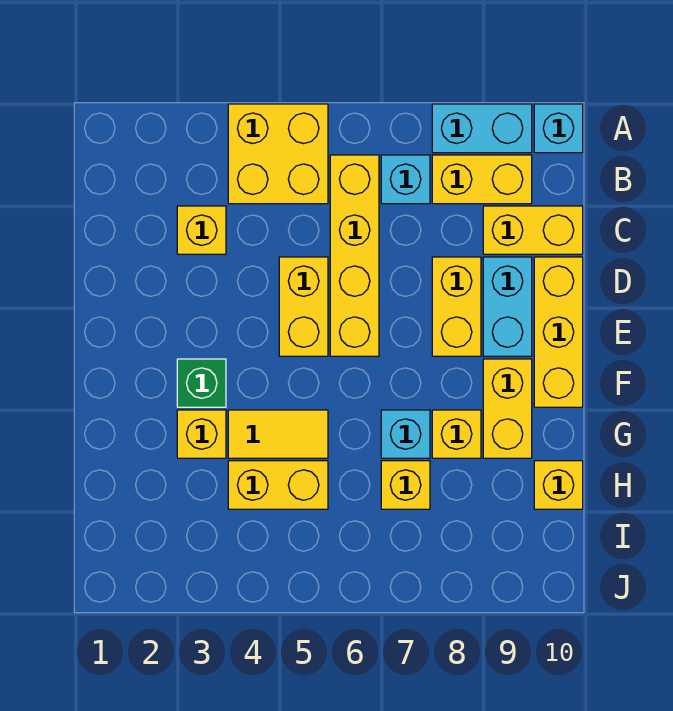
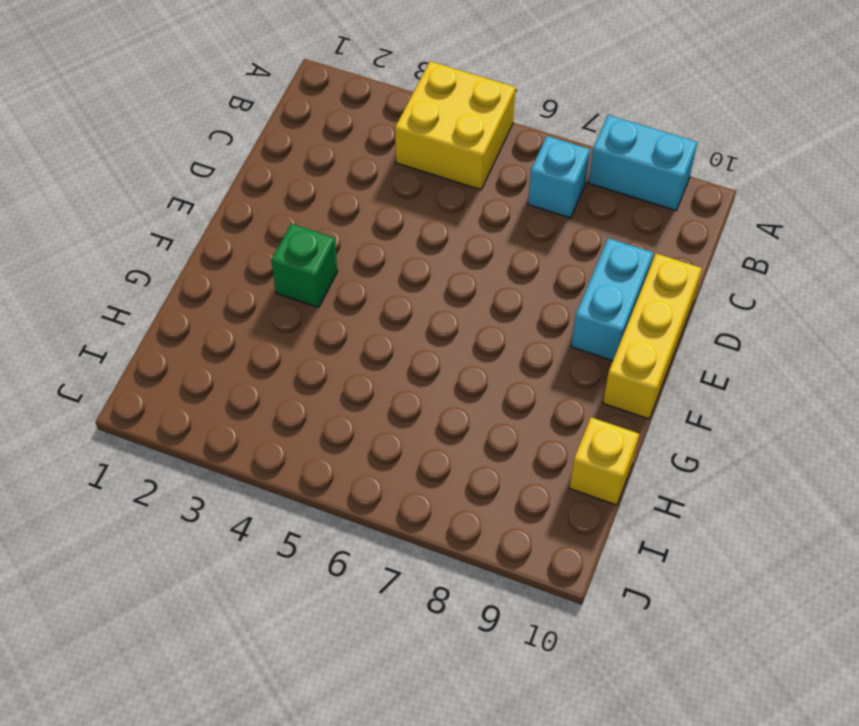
none -> cyan brick A10 level 1
none -> yellow brick B6:E6 level 1
none -> yellow brick B8:B9 level 1

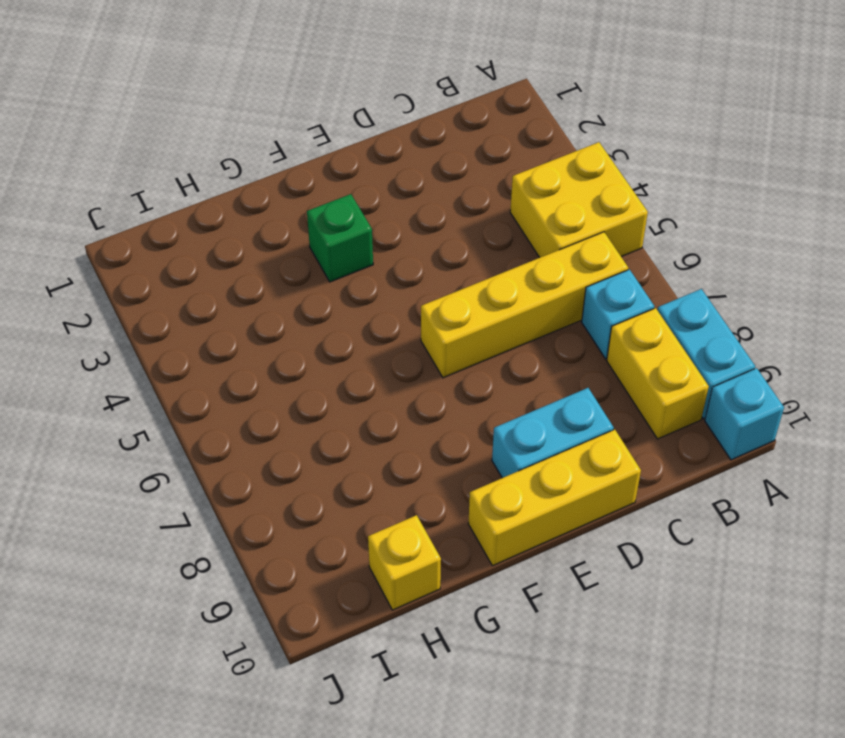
none -> yellow brick C3 level 1
none -> yellow brick C9:C10 level 1
none -> yellow brick D5:E5 level 1

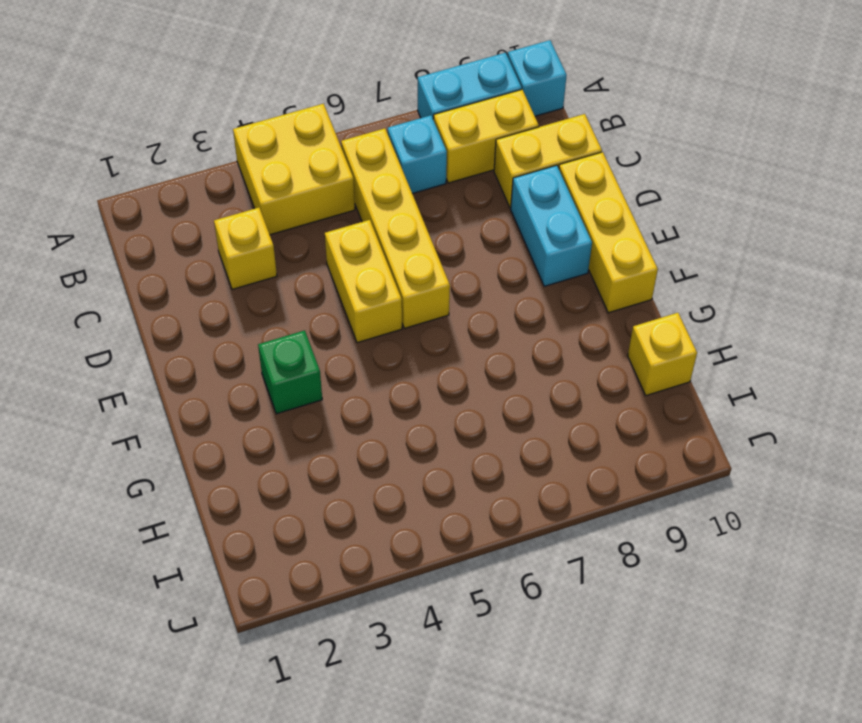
none -> yellow brick D8:E8 level 1
none -> yellow brick F9:G9 level 1
none -> yellow brick G3 level 1

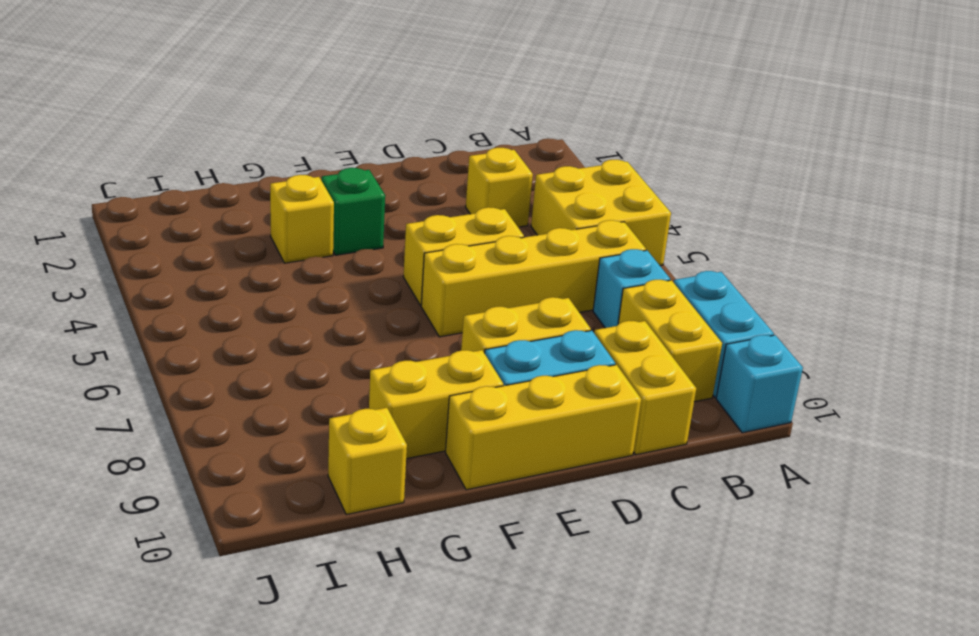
none -> yellow tile G4:G5 level 1
none -> cyan brick G7 level 1
none -> yellow brick G8 level 1

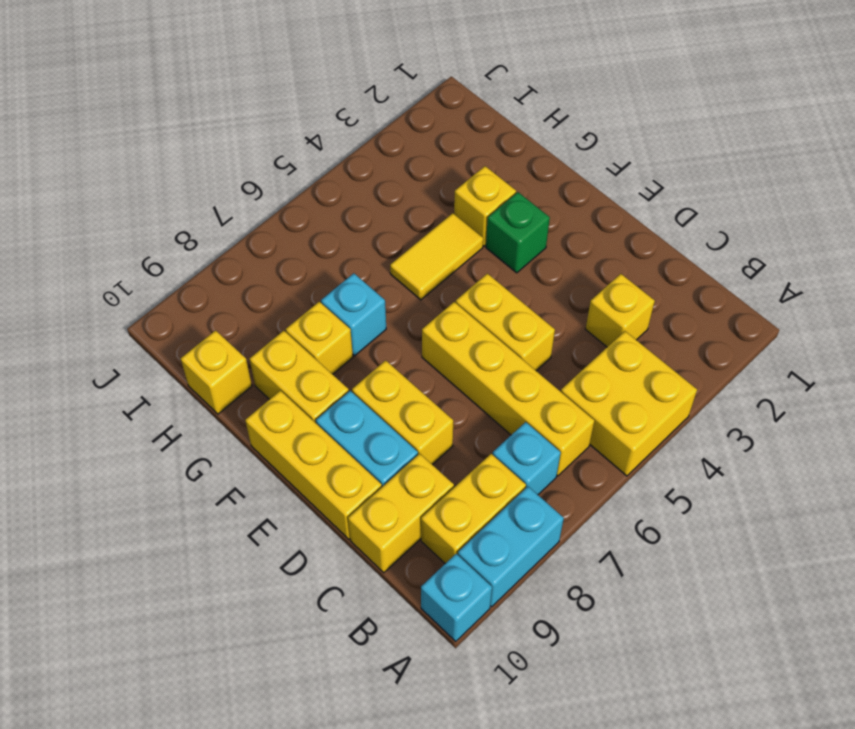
none -> yellow brick H4:H5 level 1
none -> yellow brick H7 level 1

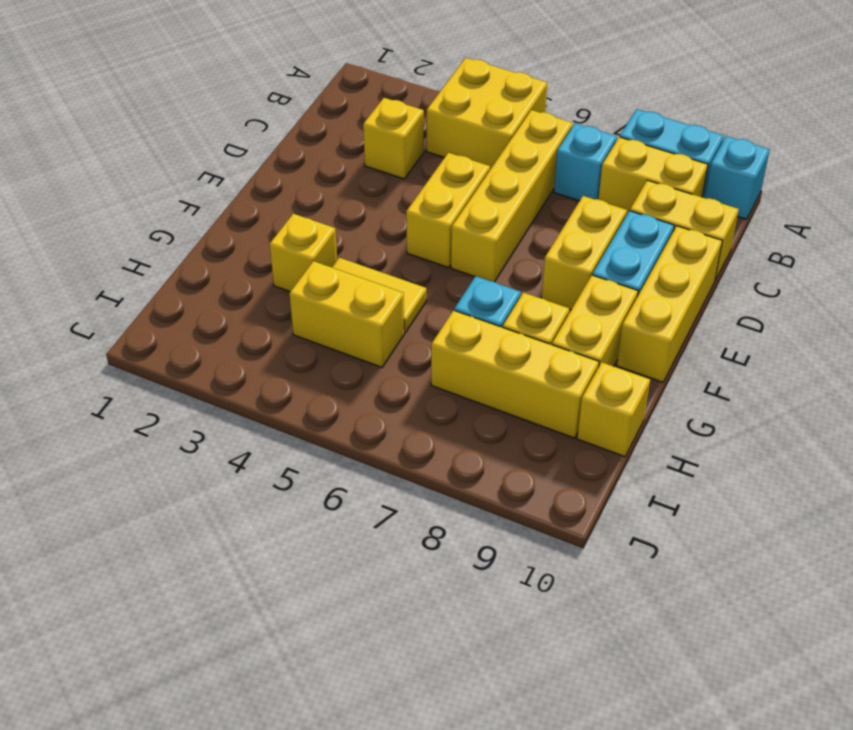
yellow brick H7:H9 level 1 -> yellow brick H7 level 1
none -> green brick F3 level 1

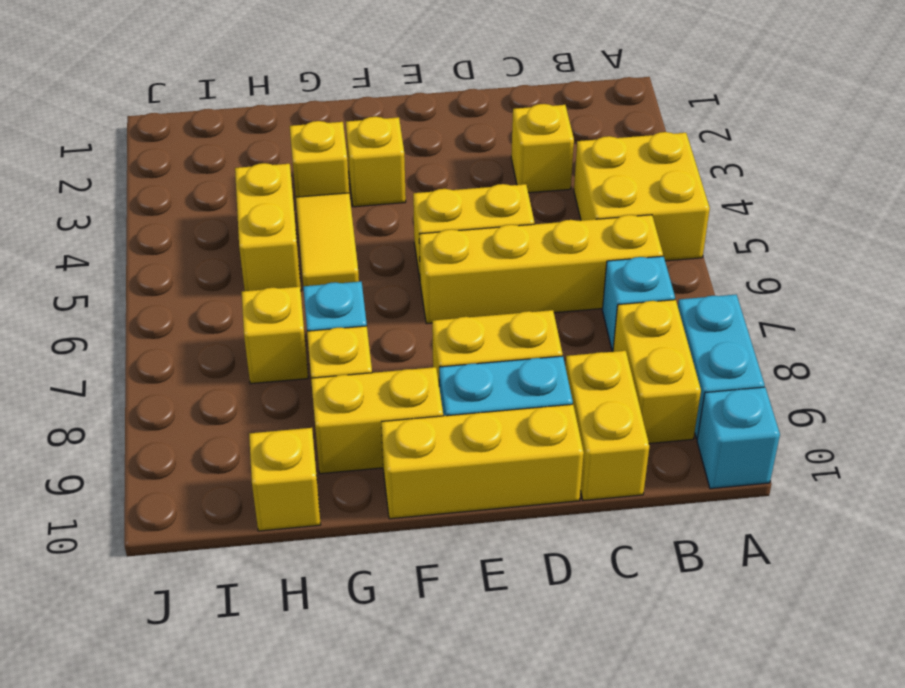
yellow brick F3 level 1 -> green brick F3 level 1

